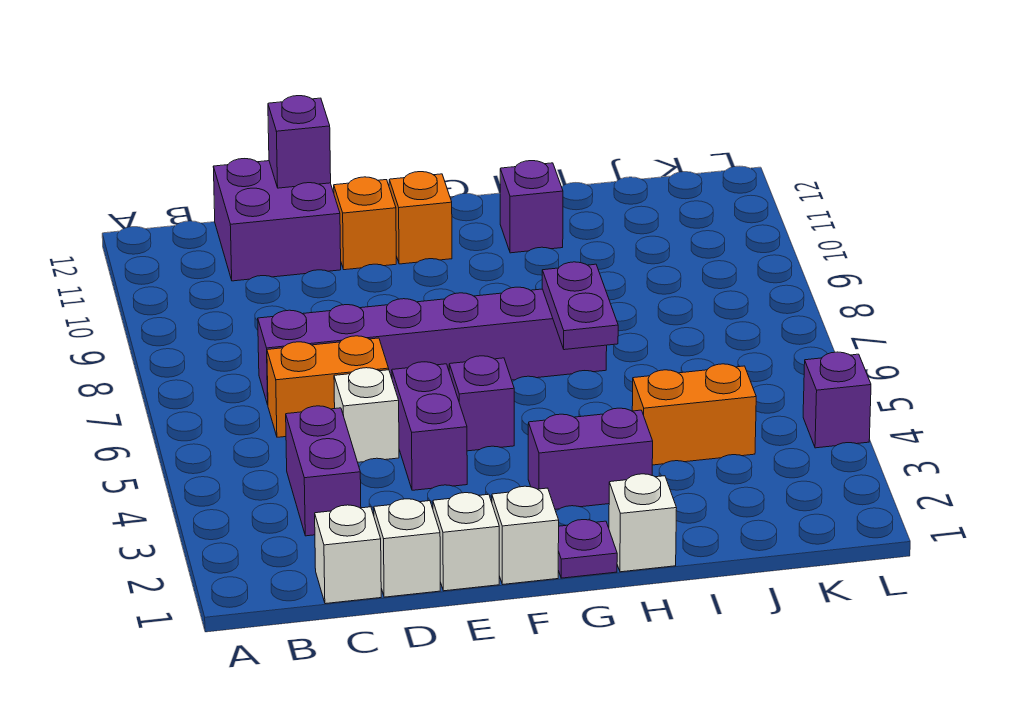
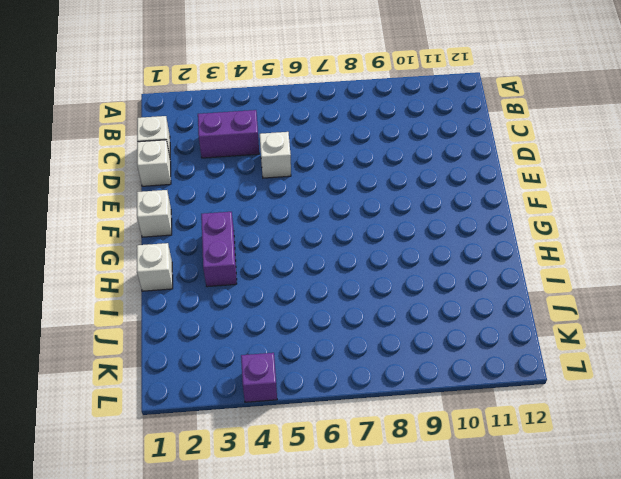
none -> orange brick C6:D6 level 1
none -> purple brick C7:H7 level 1
none -> purple brick C11:D12 level 1

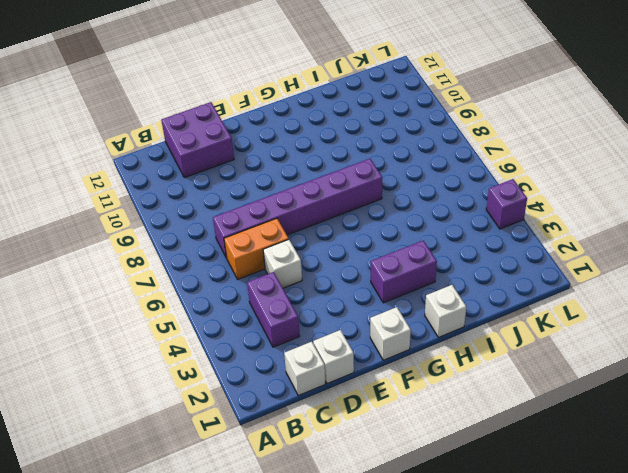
none -> white brick E1 level 1
none -> purple brick E4:E5 level 1
none -> orange brick E11 level 1

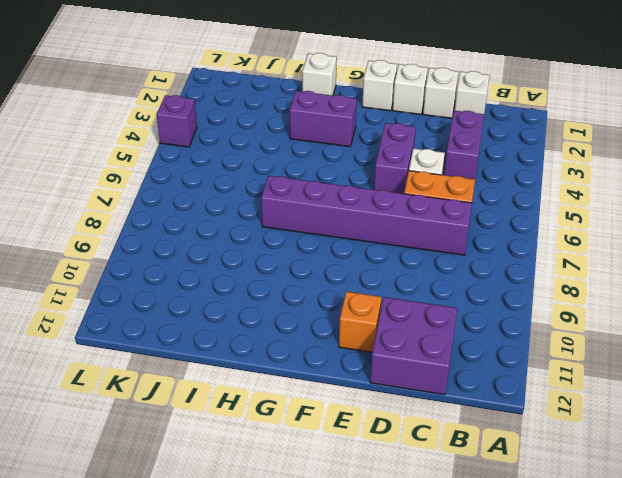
none -> purple brick F5 level 1
none -> orange brick F11 level 1
none -> purple plate G1 level 1

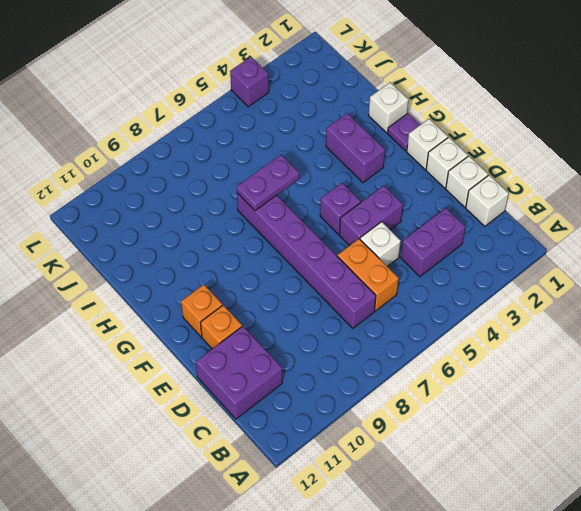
none -> purple brick H11 level 1
none -> orange brick I4:J4 level 1
none -> purple brick D12 level 2

